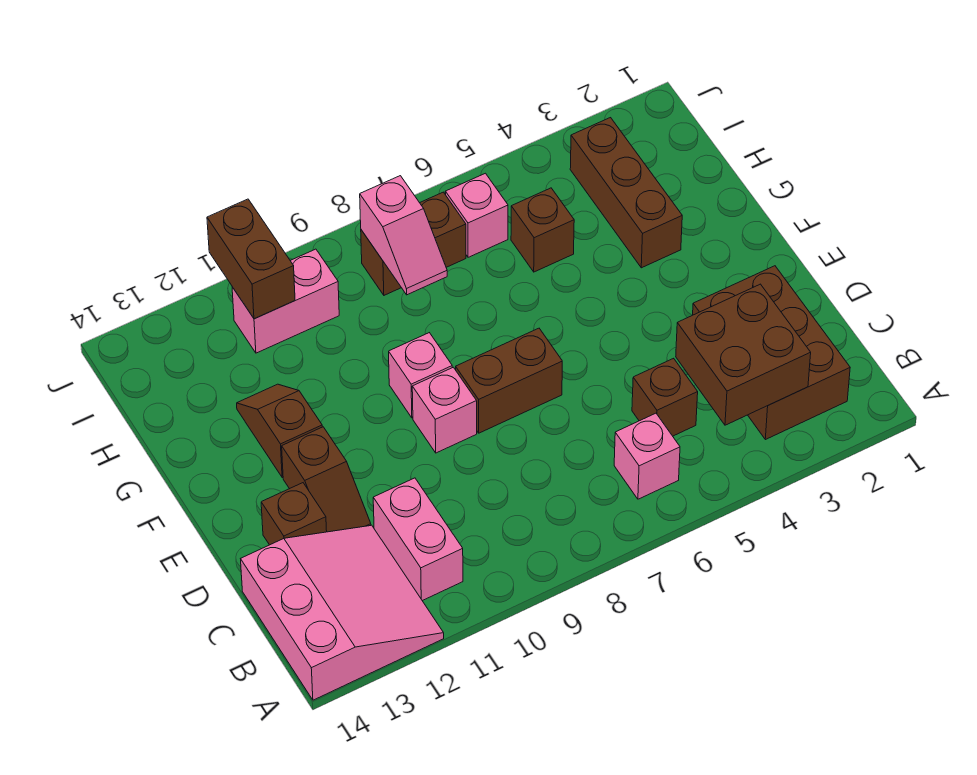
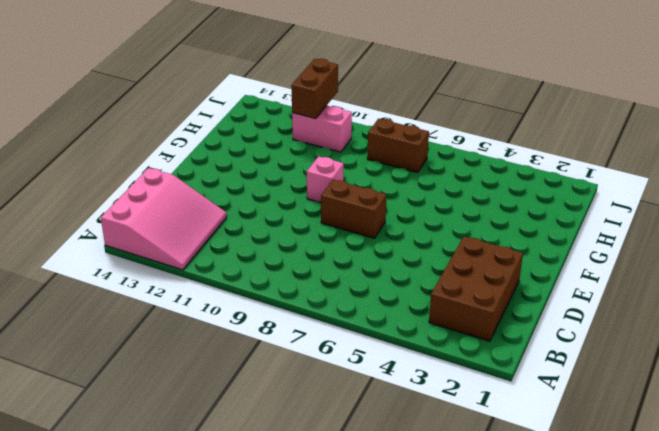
none -> pink brick B6 level 1
none -> pink brick B11:C11 level 1
none -> brown brick C5 level 1

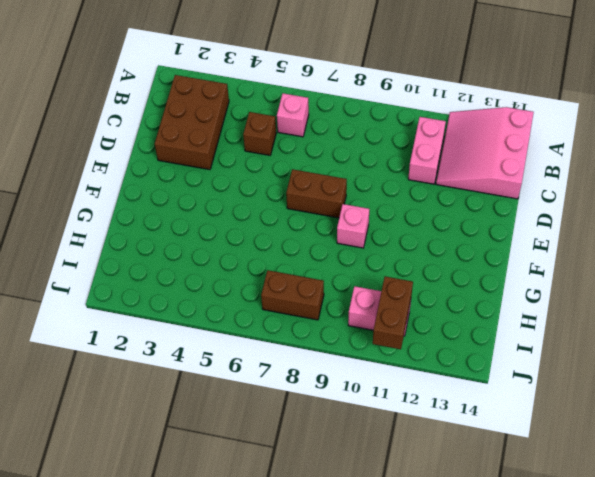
none -> brown slope D12:E12 level 1 top E
none -> brown brick D13 level 1
none -> pink brick E9 level 1

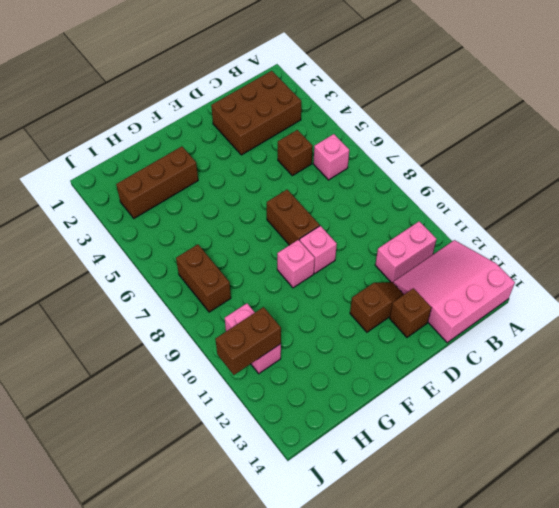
none -> brown slope F12:G12 level 1 top F
none -> brown brick H5 level 1
none -> pink brick I6 level 1

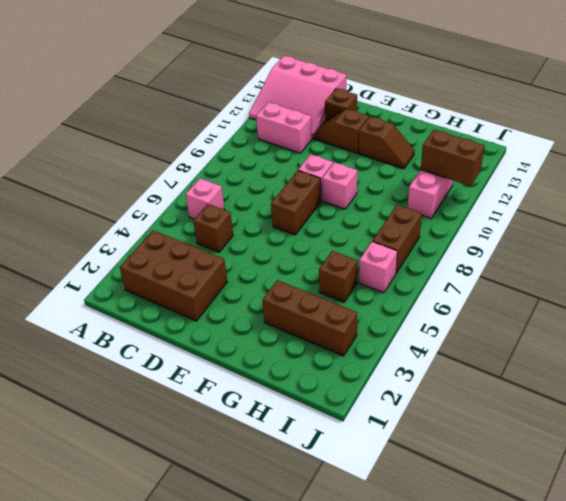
none -> brown brick B3:C4 level 2
none -> pink slope H8:I8 level 2 top I

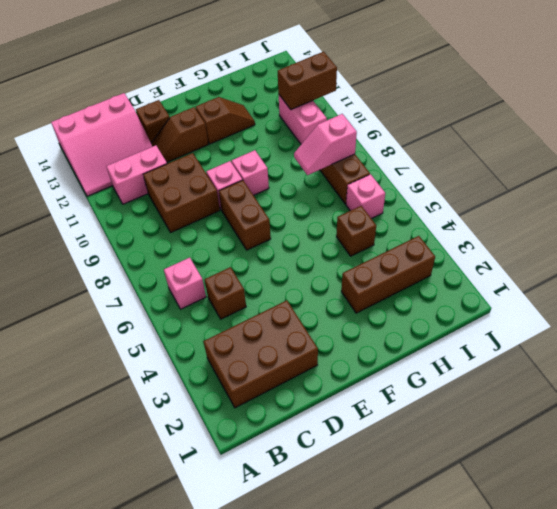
brown brick C9:D10 level 1 -> brown brick B3:C4 level 2

